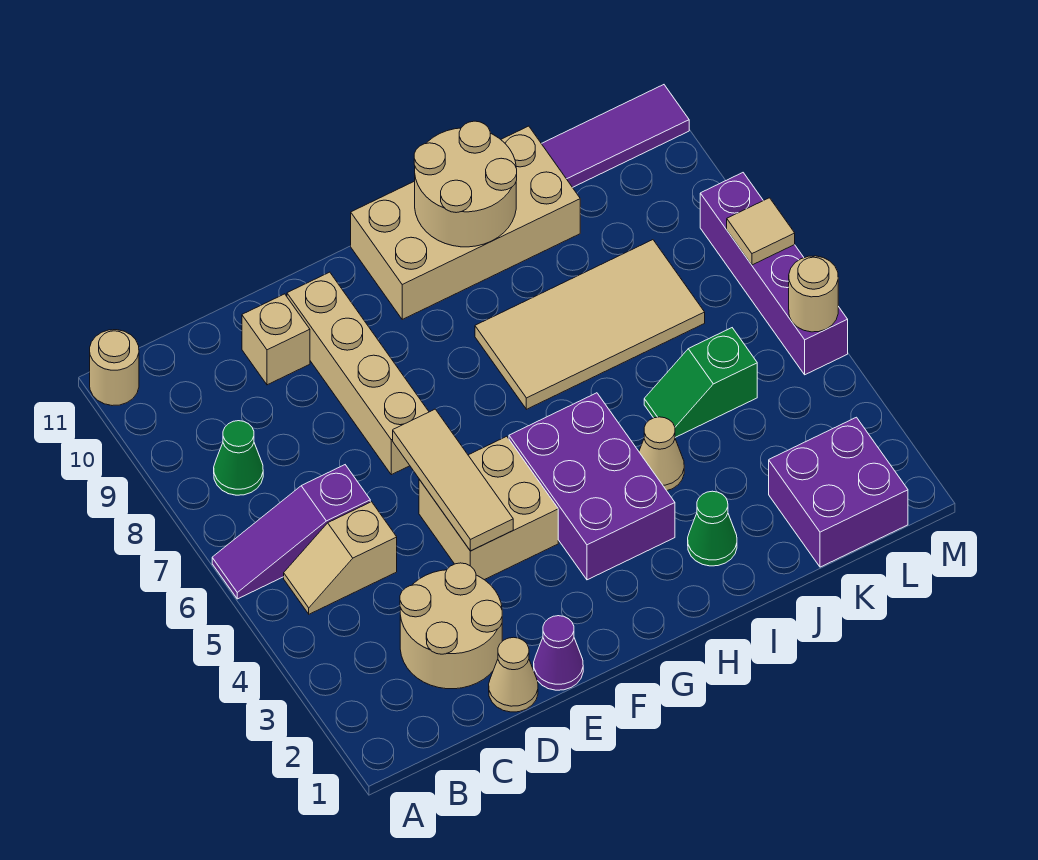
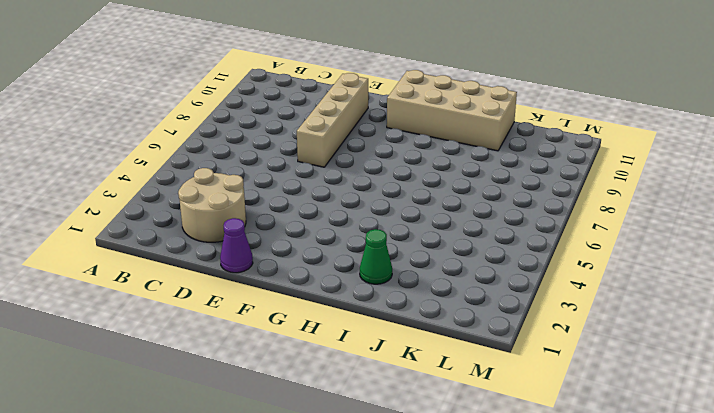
none -> purple slope A6:C6 level 1 top C
none -> tan round brick A11 level 1
none -> tan slope B5:C5 level 1 top C

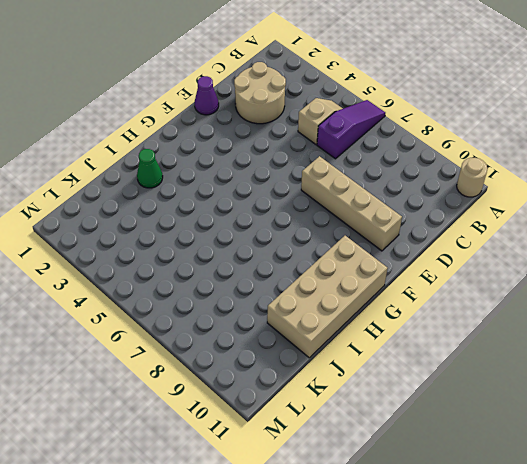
none -> green cone B8 level 1
none -> tan cone D1 level 1
none -> tan brick D10 level 1

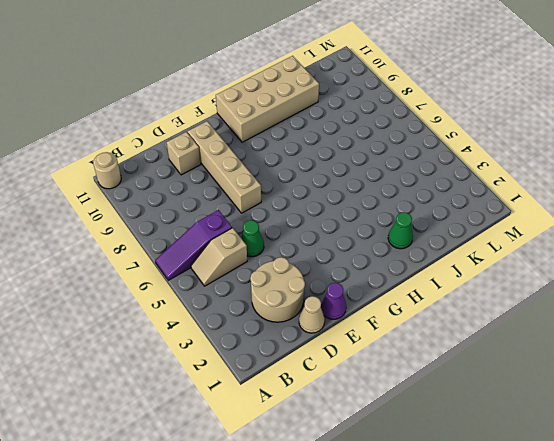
green cone D5 level 1 -> green cone B8 level 1
none -> tan brick E4:F5 level 1
none -> purple brick G3:H5 level 1
none -> tan tile H7:K8 level 1

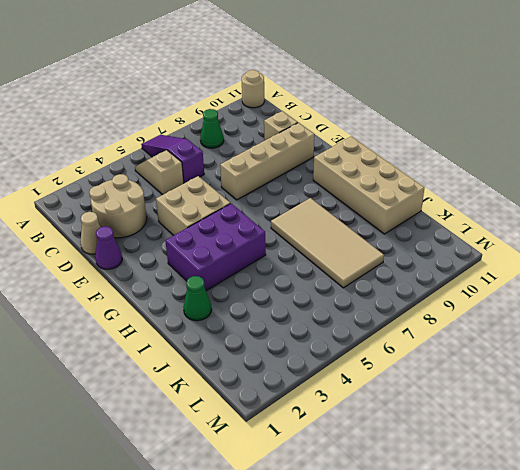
none -> tan cone I4 level 1
none -> green slope J5:K5 level 1 top K
none -> purple brick K1:L2 level 1

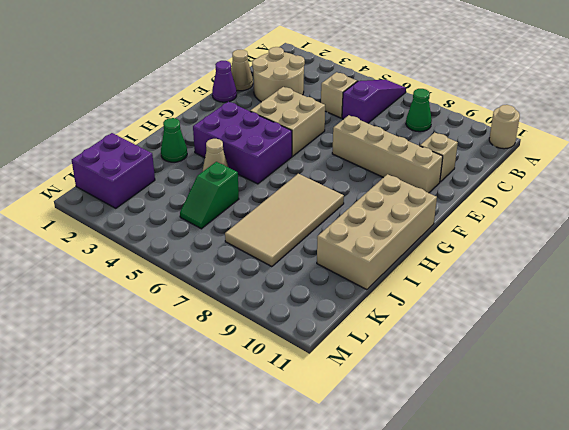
green slope J5:K5 level 1 top J -> green slope J5:K5 level 1 top K
none -> purple tile K11:M11 level 1
none -> purple brick M5:M8 level 1
none -> tan tile E4:E6 level 2

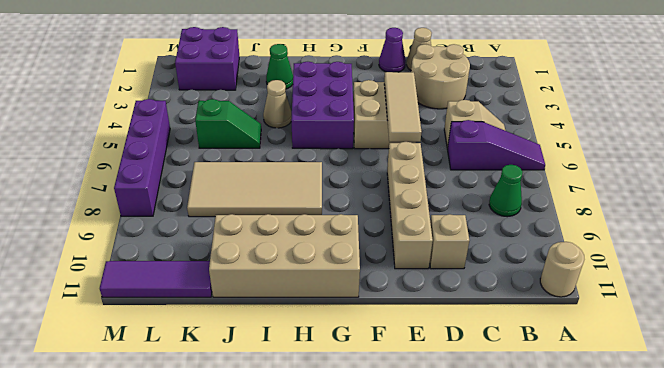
none -> tan round brick H10:I11 level 2
none -> tan round brick M5 level 2
none -> tan tile M7 level 2

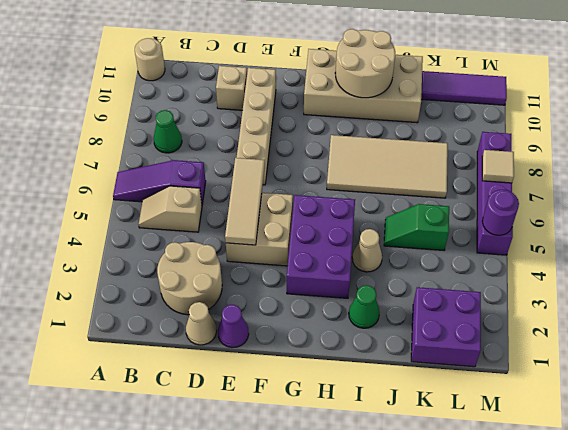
purple round brick M5 level 2 -> tan round brick M5 level 2

